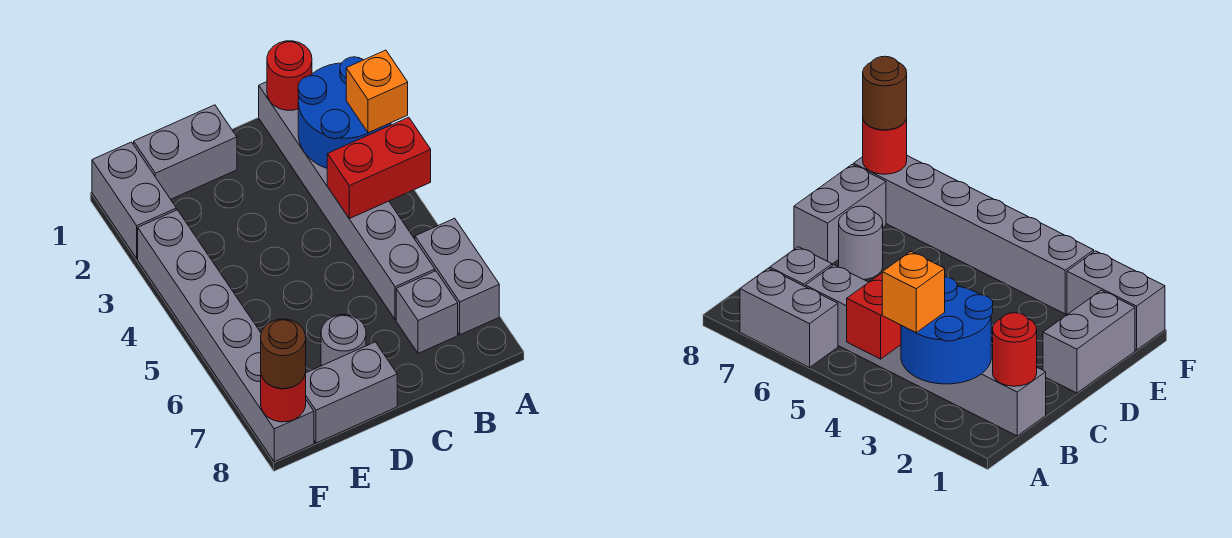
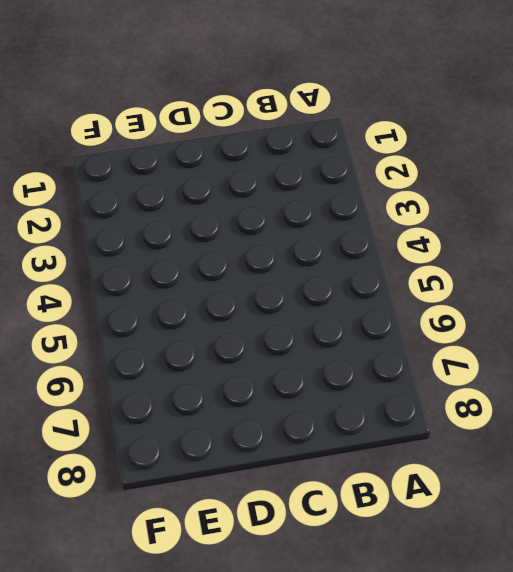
none -> grey brick A6:A7 level 1
none -> grey brick B1:B6 level 1
none -> grey brick B7 level 1

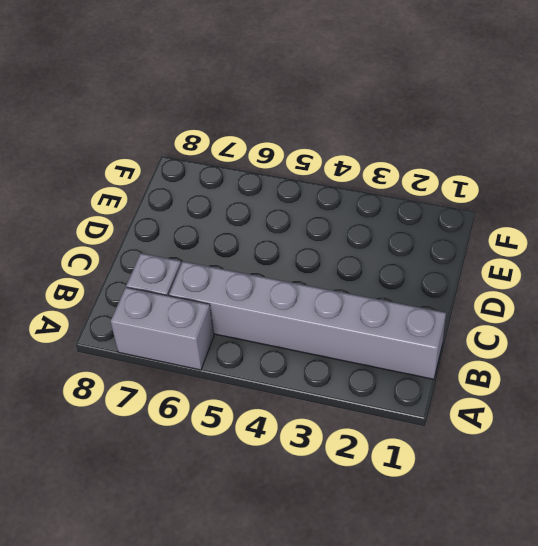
none -> grey brick D1:E1 level 1
none -> grey round brick D7 level 1
none -> grey brick D8:E8 level 1

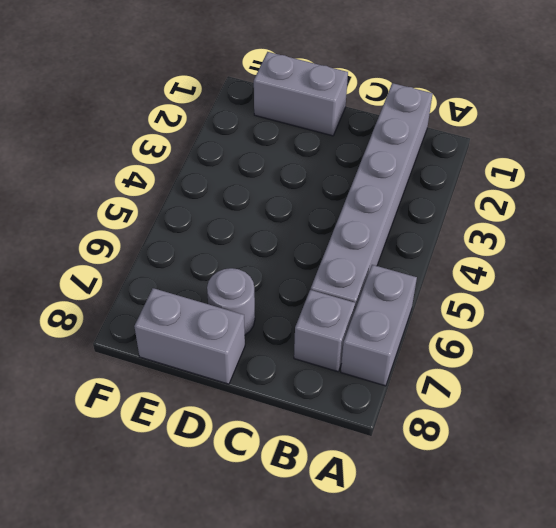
none -> grey brick F1:F2 level 1
none -> grey brick F3:F8 level 1
none -> blue round brick A2:B3 level 2

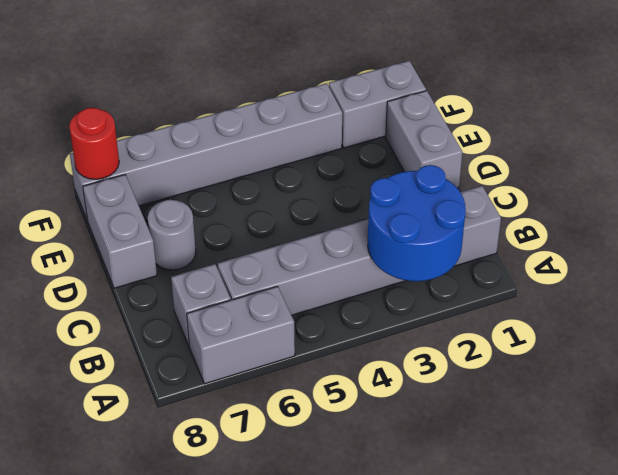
none -> red brick A4:B4 level 2
none -> red round brick B1 level 2
none -> orange brick A3 level 3

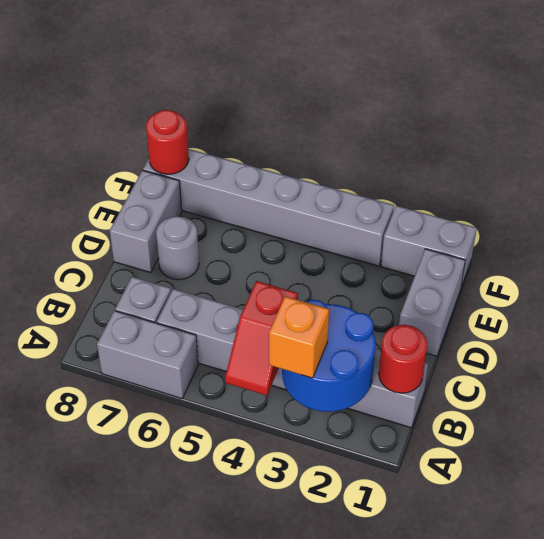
red slope A4:B4 level 2 top B -> red brick A4:B4 level 2
none -> brown round brick F8 level 3

